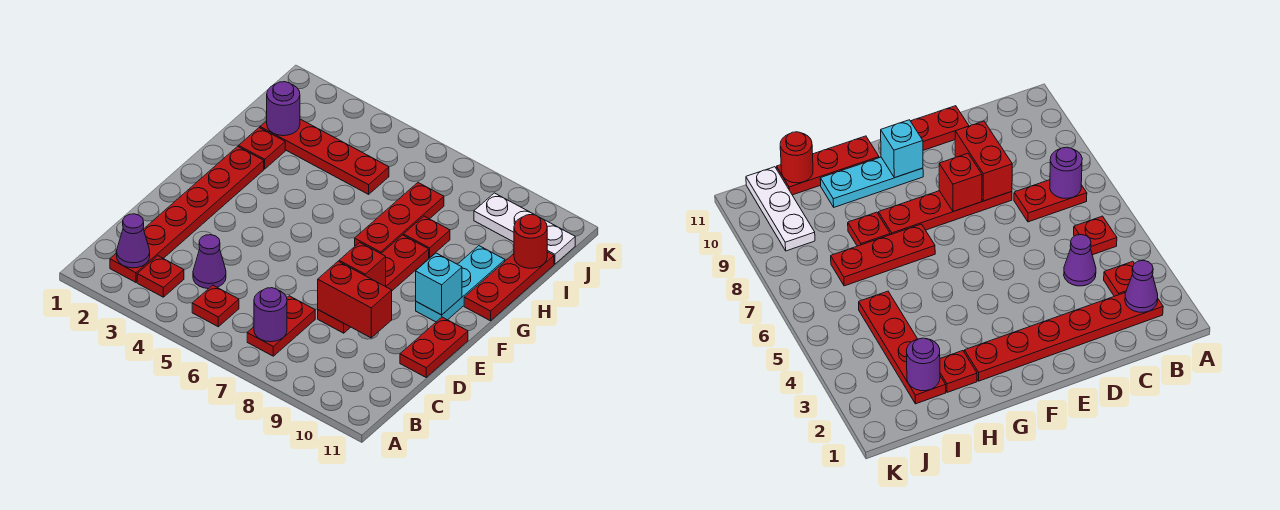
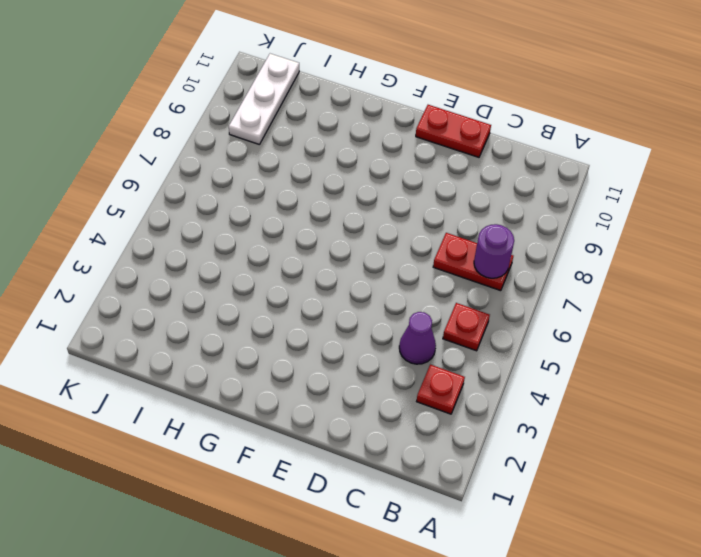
none -> red plate B2:G2 level 1
none -> red plate D8:G8 level 1
none -> cyan plate F10:H10 level 1

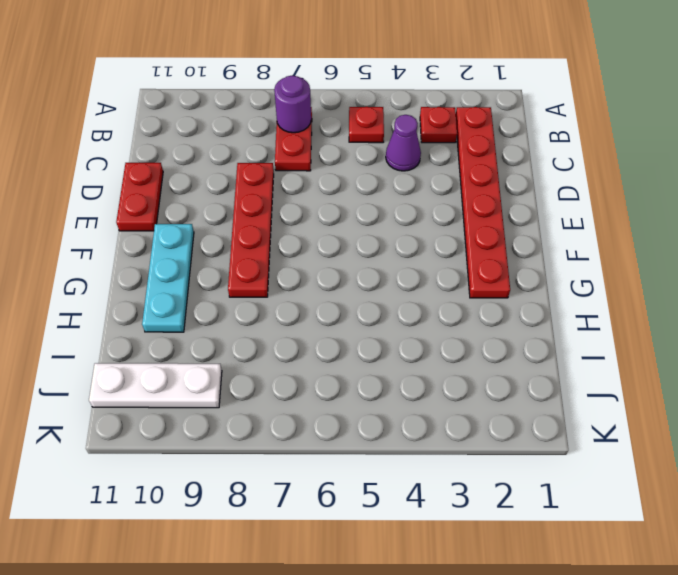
none -> red plate G7:I7 level 1
none -> red plate G11:I11 level 1
none -> red plate H2 level 1

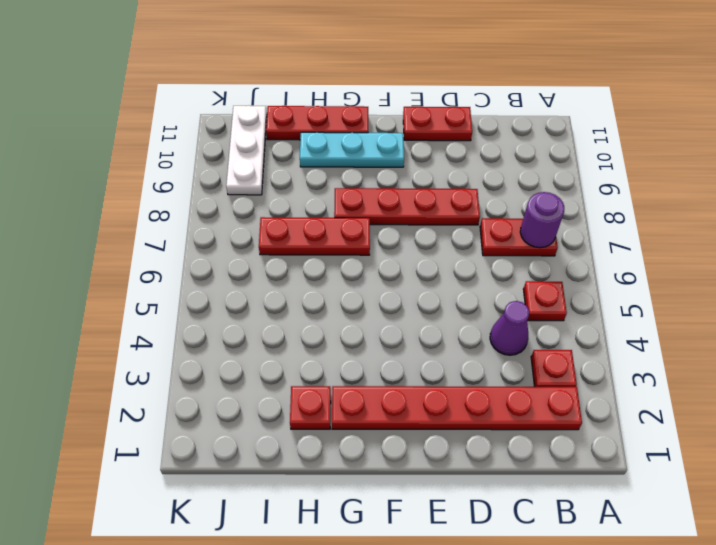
none -> red plate H8 level 1
none -> red plate I2:I5 level 1
none -> purple cone B2 level 2

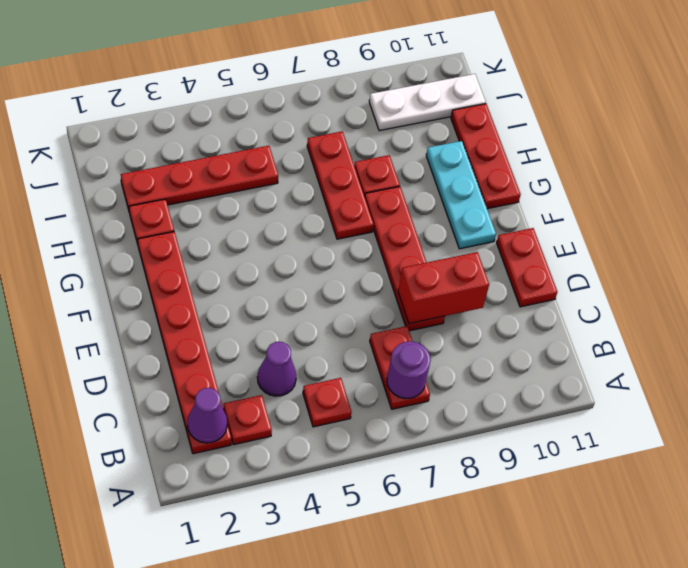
none -> red brick E8 level 2
none -> cyan brick F10 level 2
none -> purple round brick I2 level 2

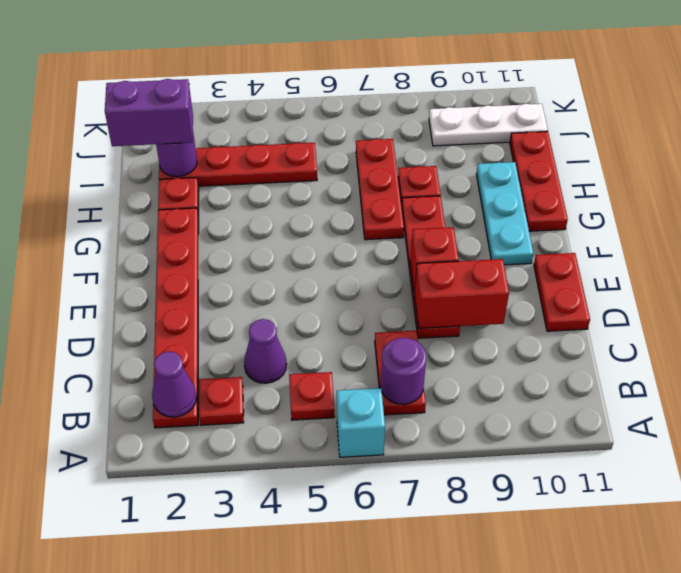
cyan brick A6 level 1 -> cyan brick F10 level 2
purple brick I1:I2 level 3 -> none
none -> red round brick I11 level 2

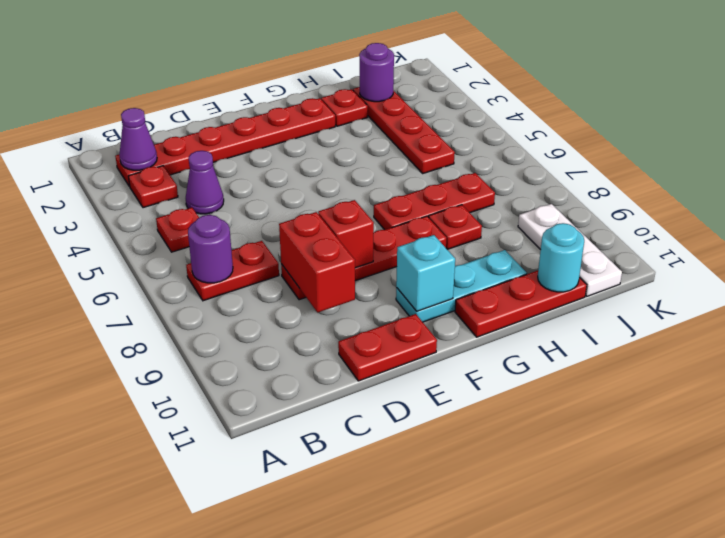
cyan round brick I11 level 2 -> red round brick I11 level 2

